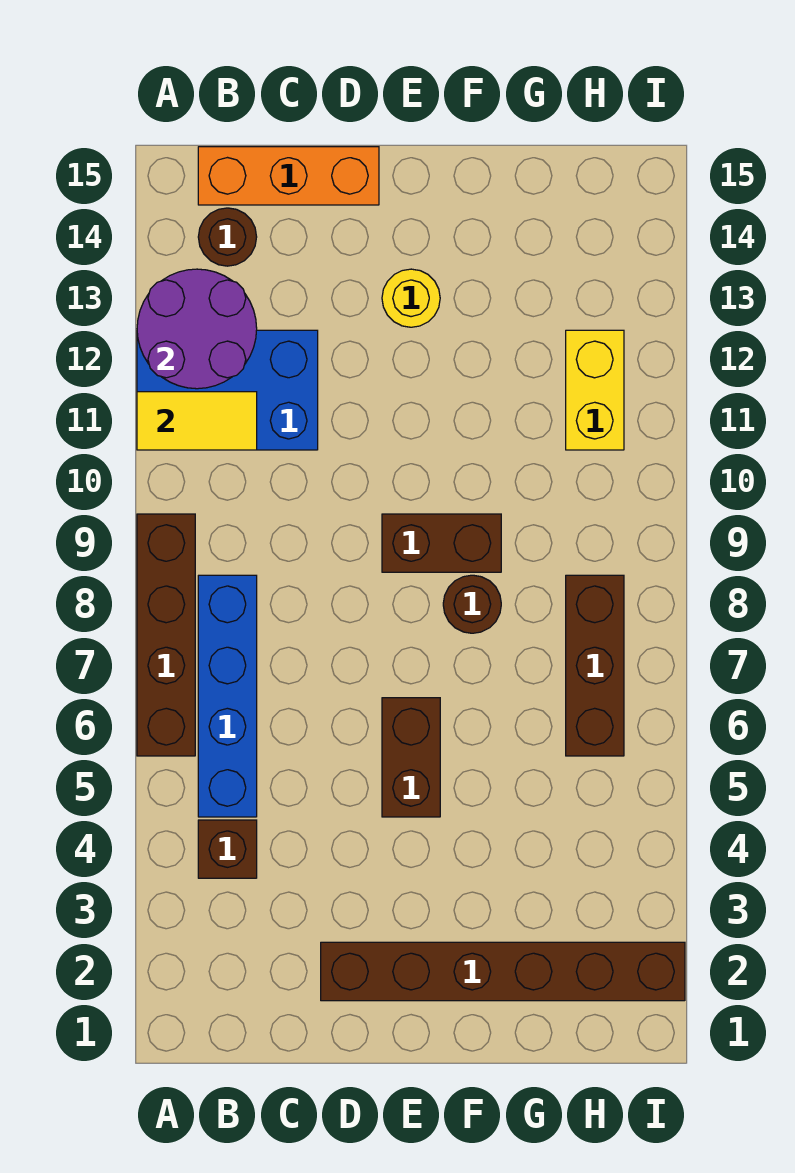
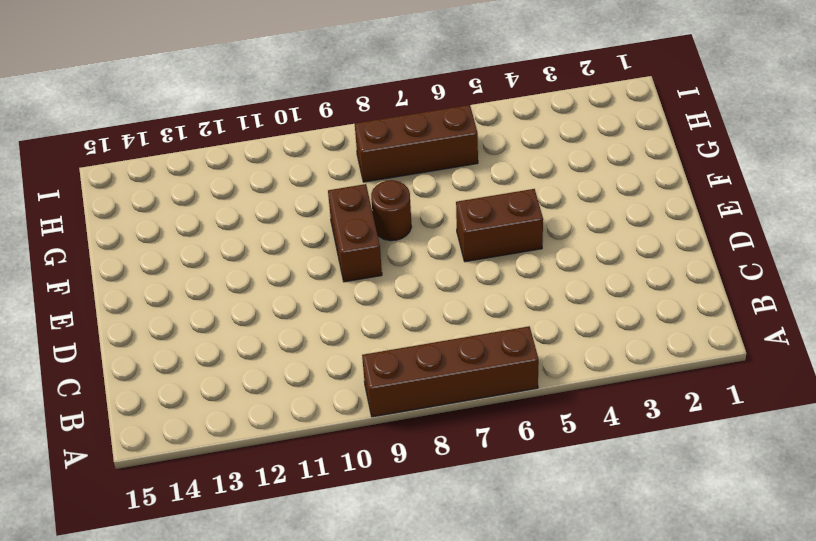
none -> blue brick A11:C12 level 1
none -> brown brick B4 level 1
none -> blue brick B5:B8 level 1

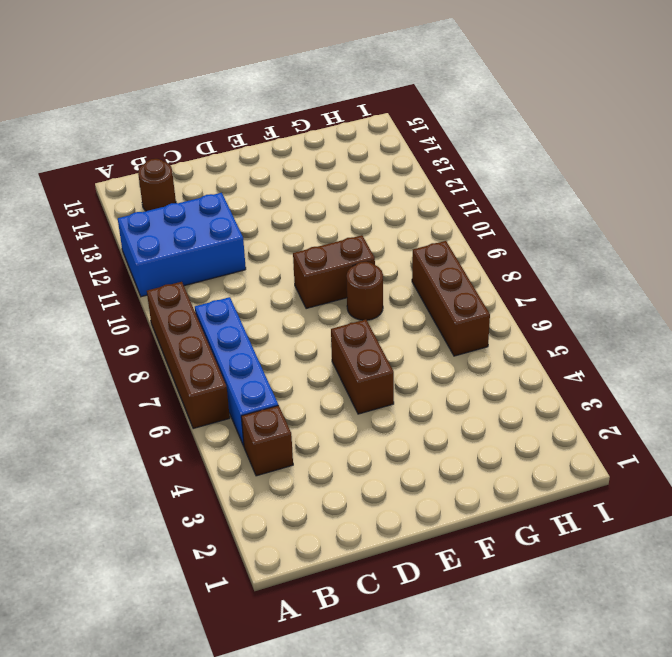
none -> orange brick B15:D15 level 1
none -> brown brick D2:I2 level 1
none -> yellow round brick E13 level 1

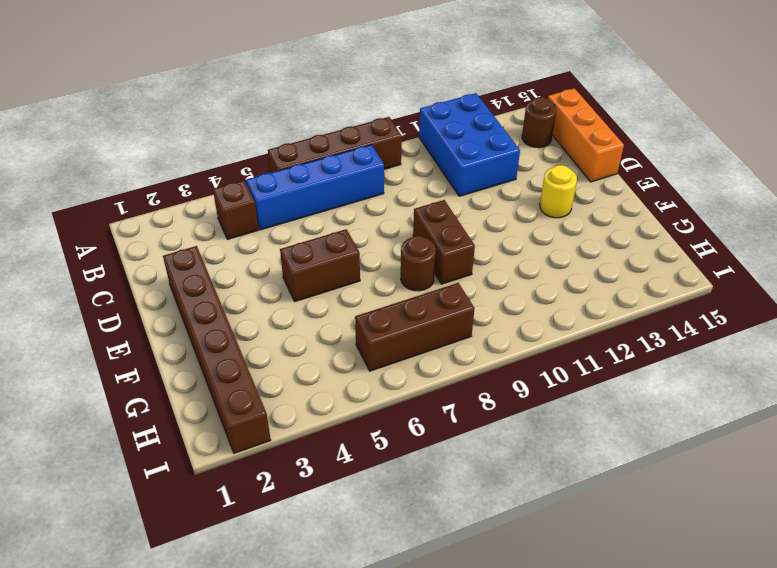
none -> yellow brick H11:H12 level 1
none -> yellow tile A11:B11 level 2
none -> purple round brick A12:B13 level 2

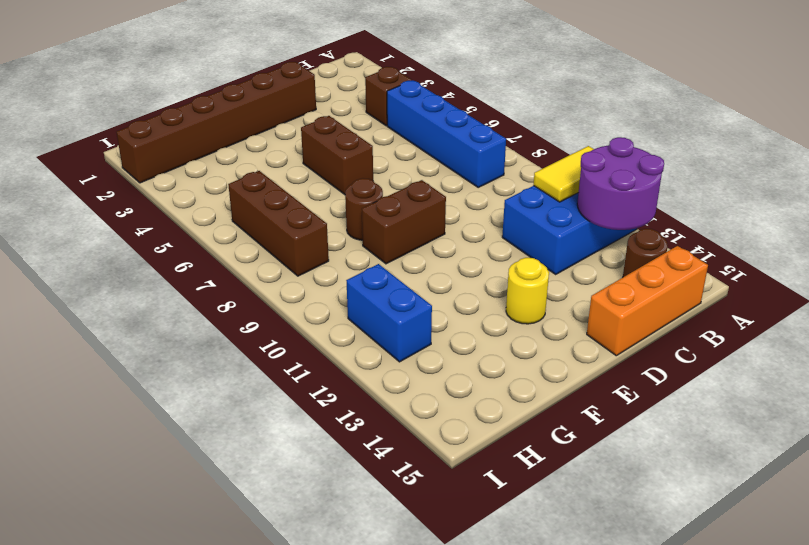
blue brick H11:H12 level 1 -> yellow brick H11:H12 level 1
none -> brown brick A6:A9 level 1

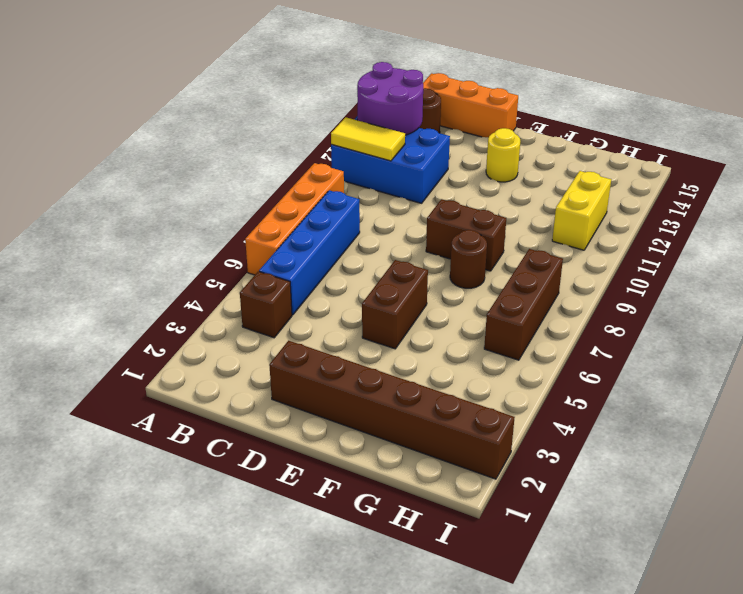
orange brick A6:A9 level 1 -> brown brick A6:A9 level 1

